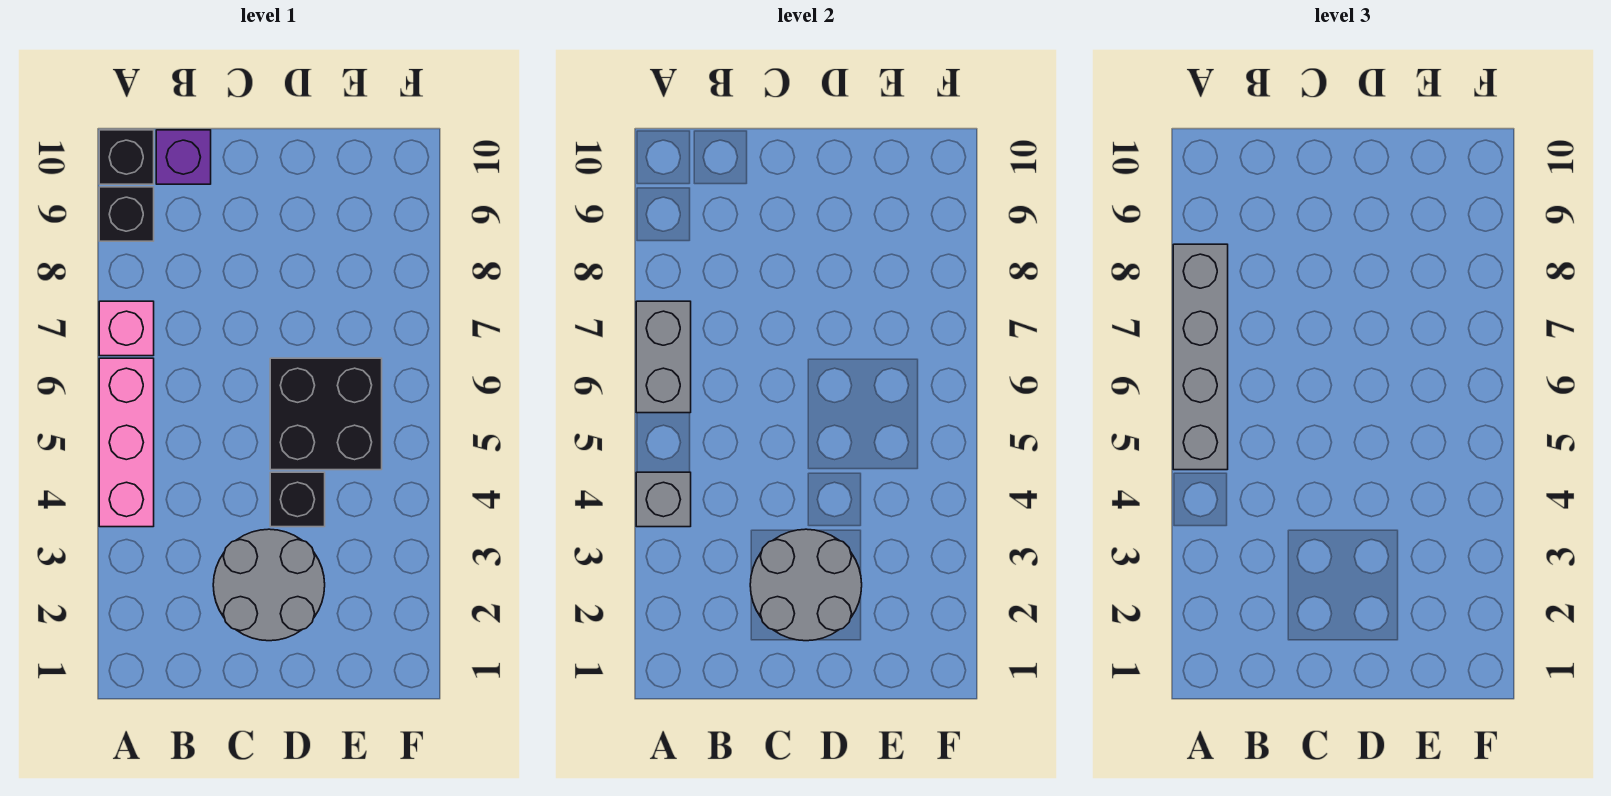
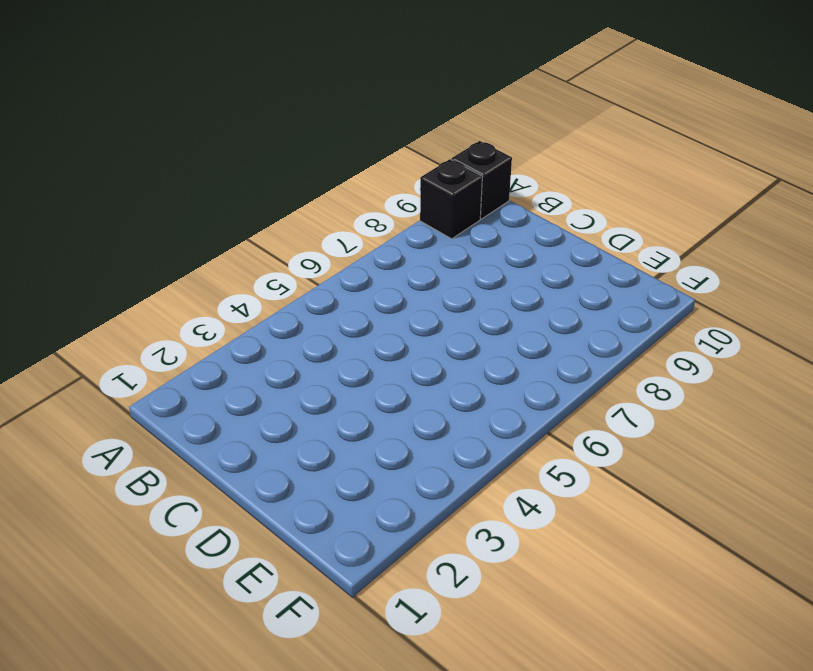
none -> pink brick A4:A6 level 1
none -> pink brick A7 level 1
none -> purple brick B10 level 1

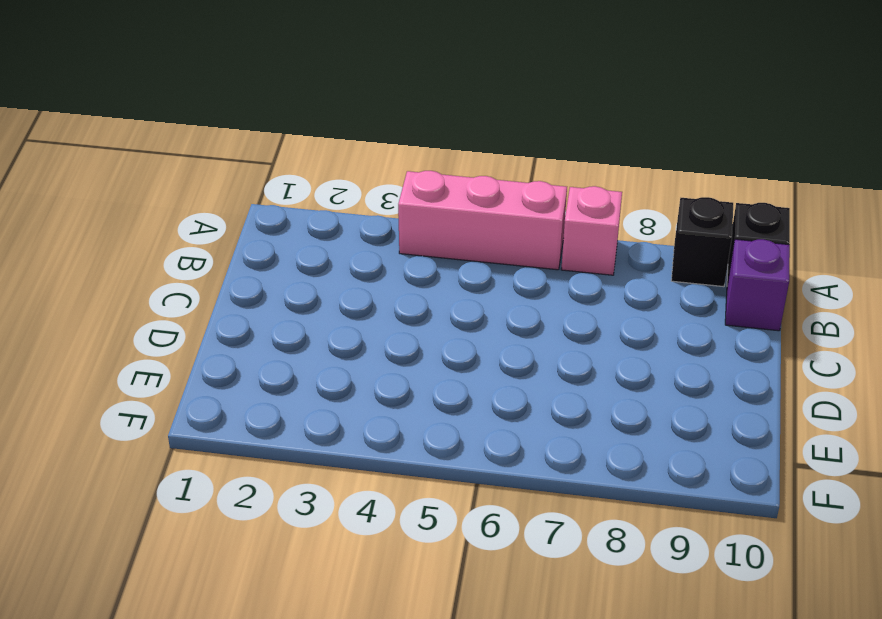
none -> grey round brick C2:D3 level 1
none -> black brick D4 level 1
none -> black brick D5:E6 level 1

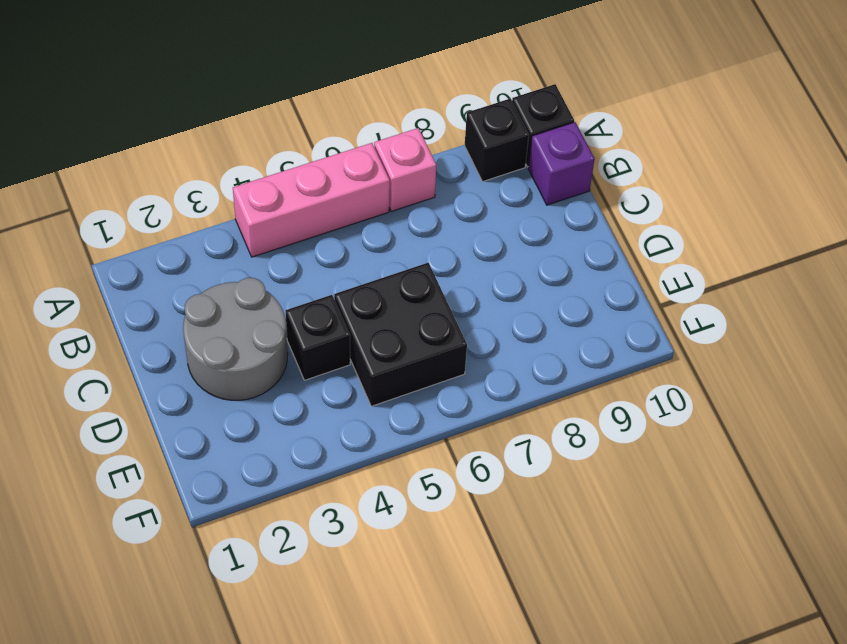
none -> grey brick A4 level 2
none -> grey brick A6:A7 level 2
none -> grey round brick C2:D3 level 2

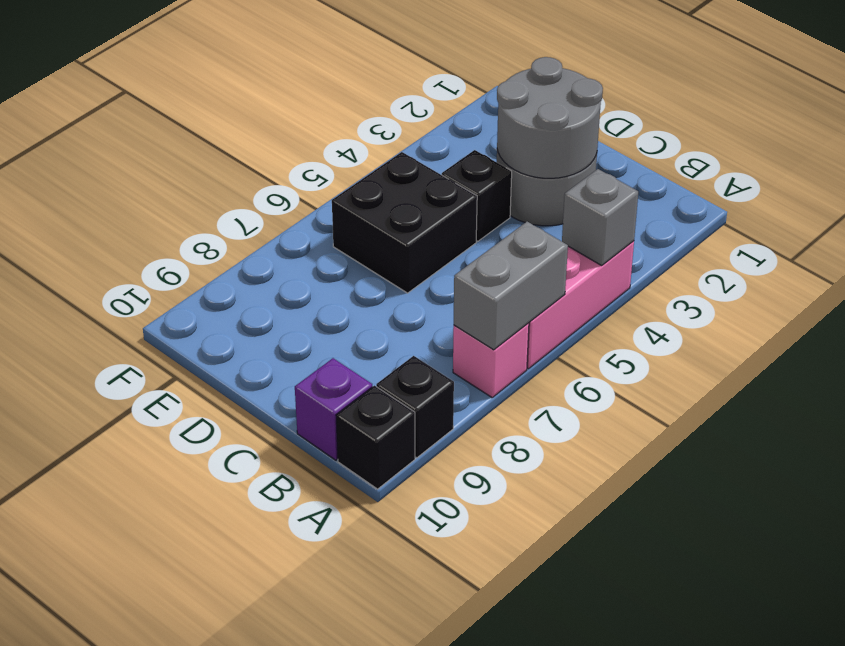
none -> grey brick A5:A8 level 3

